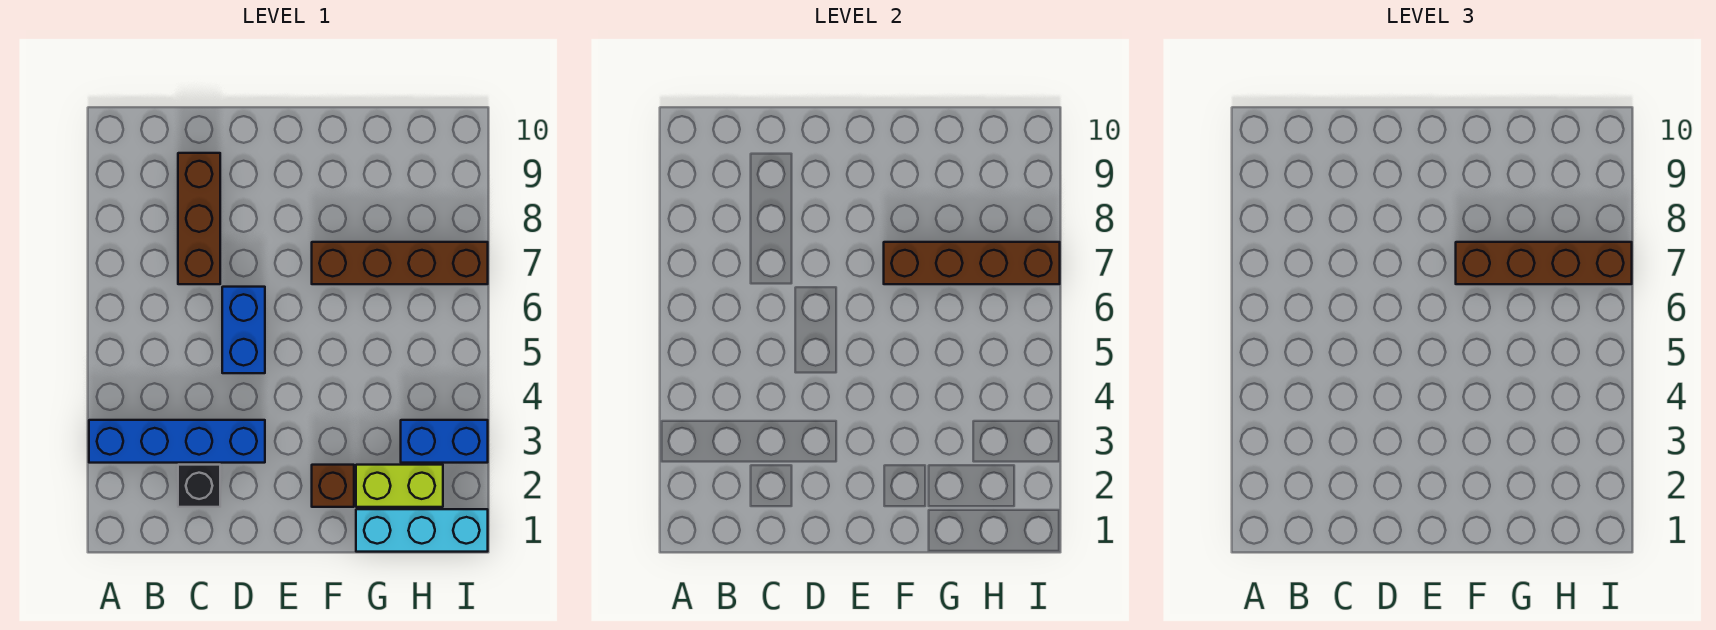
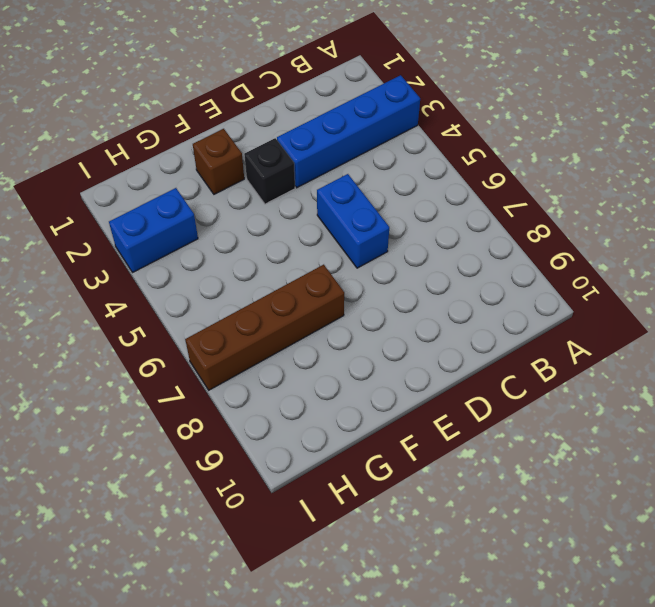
black brick E3 level 1 -> black brick C2 level 1
none -> brown brick C7:C9 level 1
none -> cyan brick G1:I1 level 1

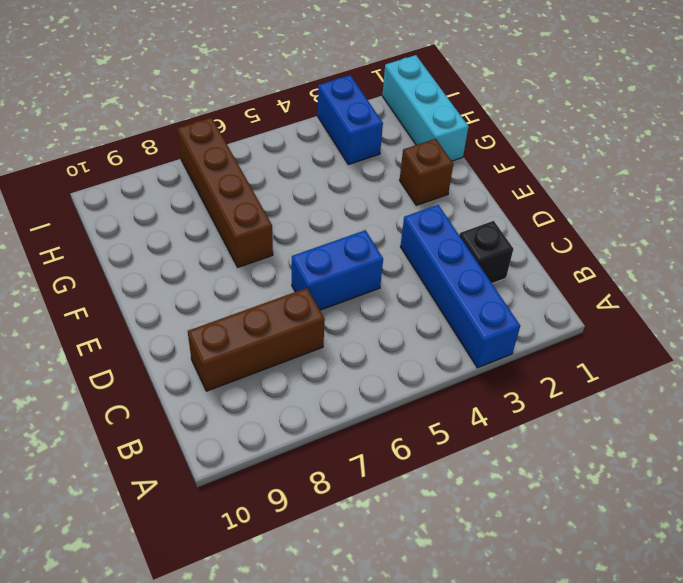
none -> lime brick G2:H2 level 1
none -> brown brick F7:I7 level 2

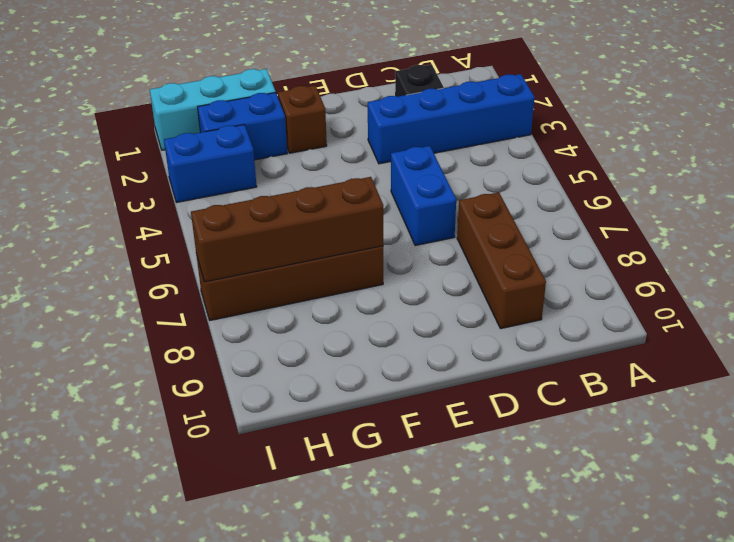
blue brick G2:H2 level 1 -> lime brick G2:H2 level 1
none -> brown brick F7:I7 level 3

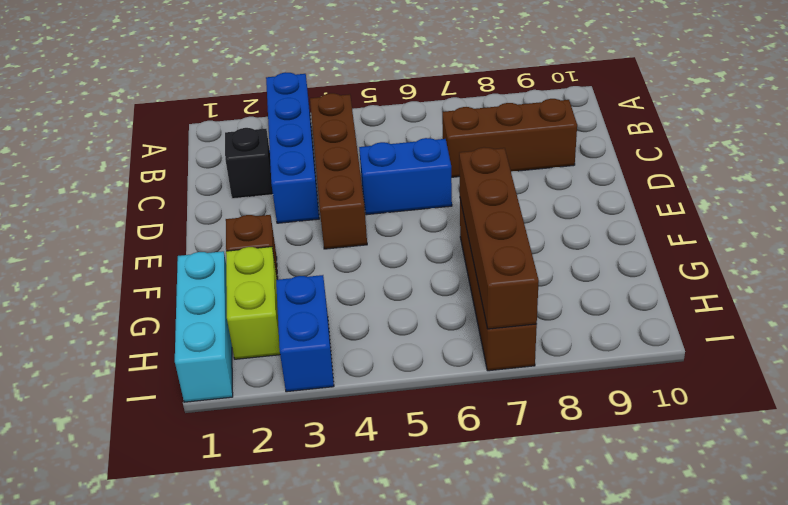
brown brick B4:E4 level 1 -> brown brick F7:I7 level 3

